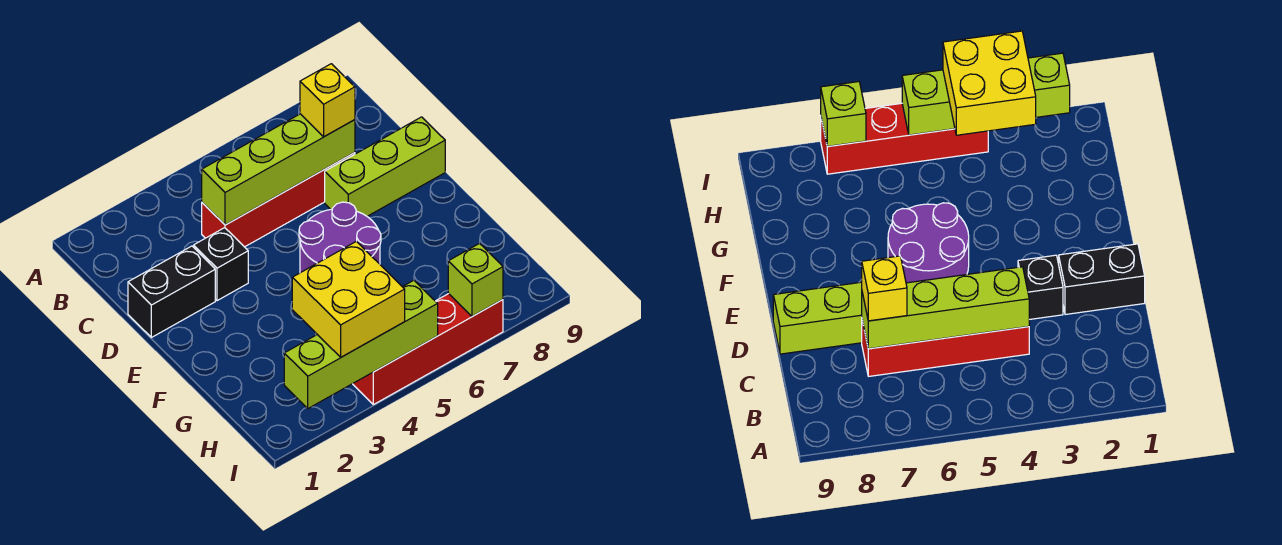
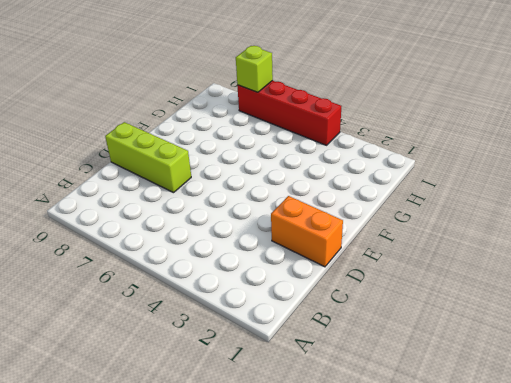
orange brick D1:D2 level 1 -> black brick D1:D2 level 1
none -> red brick C4:C7 level 1
none -> black brick D3 level 1

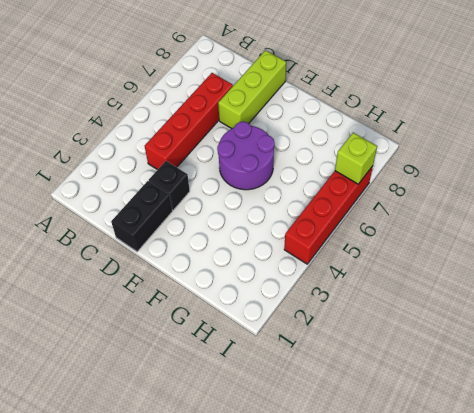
none -> lime brick C4:C7 level 2
none -> lime brick I2:I5 level 2

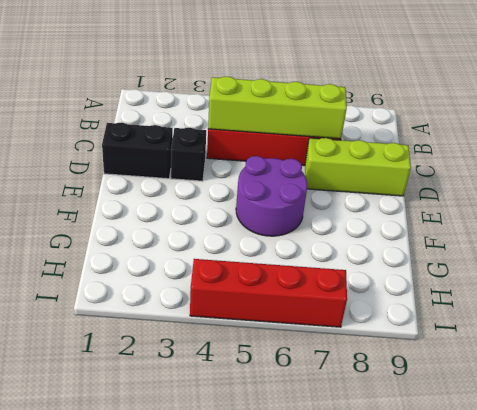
none -> lime brick I2:I5 level 2
none -> lime brick I7 level 2

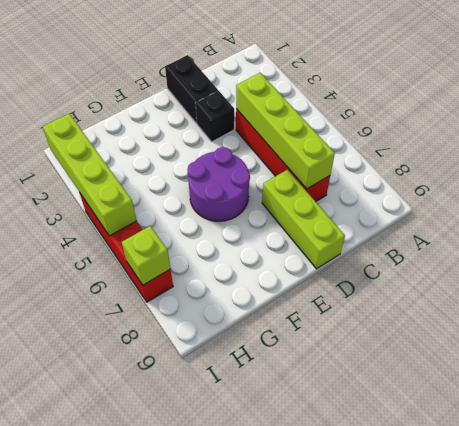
none -> yellow brick C7 level 3
none -> yellow brick H3:I4 level 3

